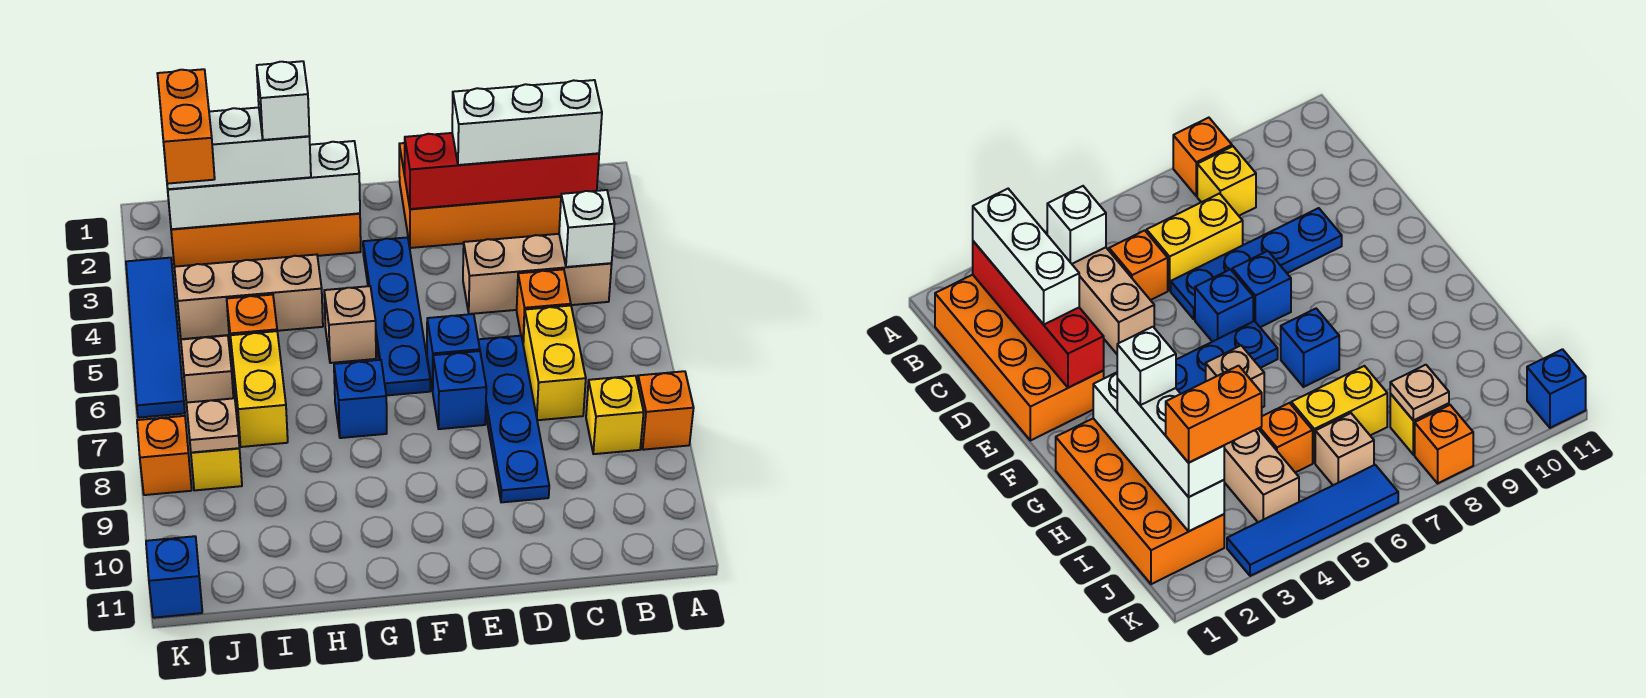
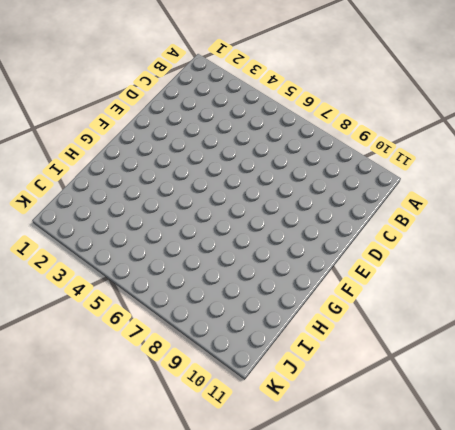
none -> orange brick A8 level 1
none -> orange brick B1:E2 level 1
none -> tan brick B4:D4 level 1

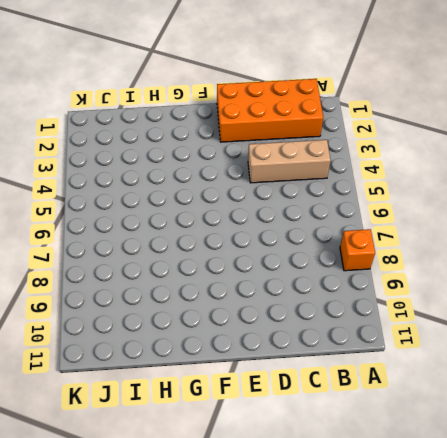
none -> yellow brick B8 level 1
none -> orange brick C5 level 1
none -> yellow brick C6:C7 level 1

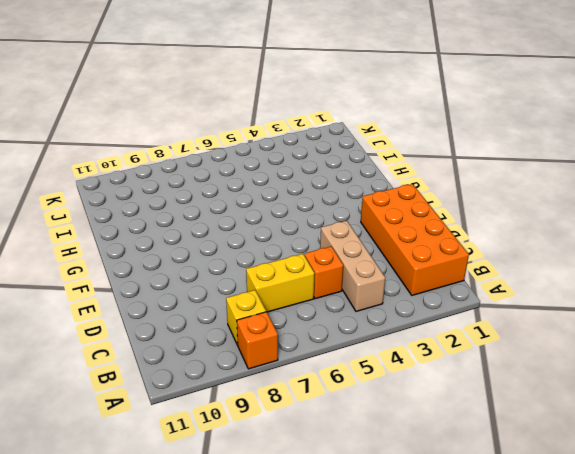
none -> blue plate D6:D9 level 1
none -> blue brick E6 level 1
none -> blue brick E7 level 1

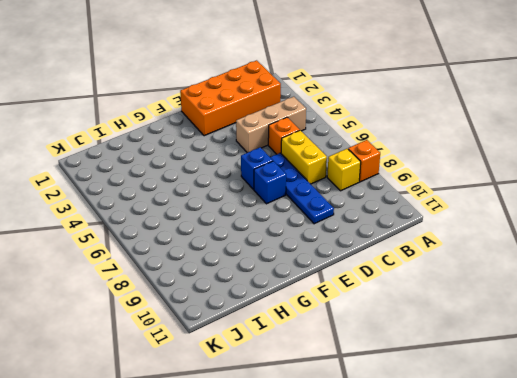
none -> blue plate F3:F6 level 1
none -> orange brick G1:J2 level 1
none -> tan brick G5 level 1

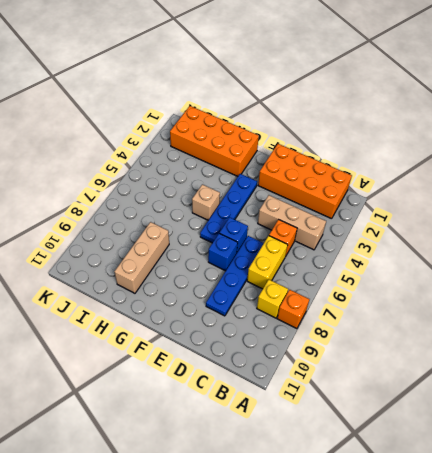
tan brick H8:H10 level 1 -> tan brick H4:J4 level 1
none -> blue brick G7 level 1
none -> orange brick I5 level 1
none -> yellow brick I6:I7 level 1

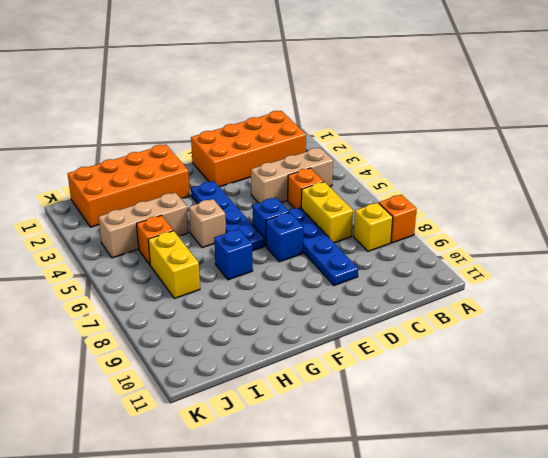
none -> tan brick J6 level 1
none -> yellow brick J8 level 1
none -> blue tile K3:K6 level 1

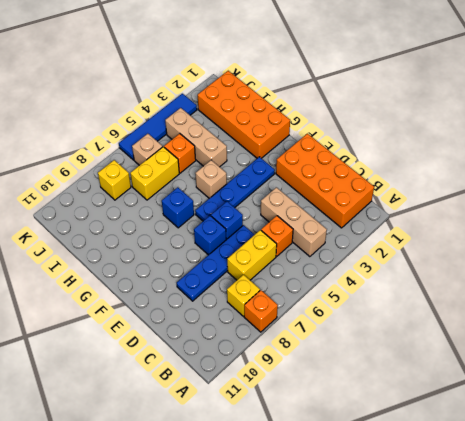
none -> orange brick K8 level 1
none -> blue brick K11 level 1
none -> red brick B2:E2 level 2

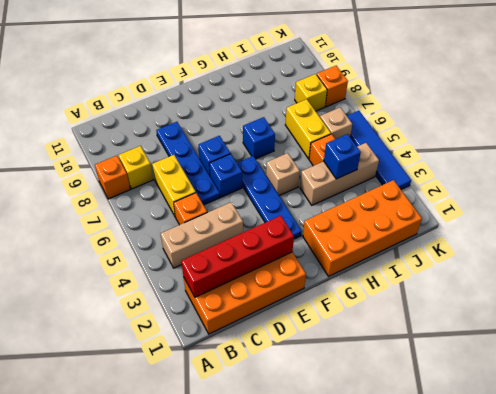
blue brick I4 level 2 -> blue brick K11 level 1
none -> white brick B4 level 2
none -> white brick G2:J2 level 2
none -> tan plate J8 level 2

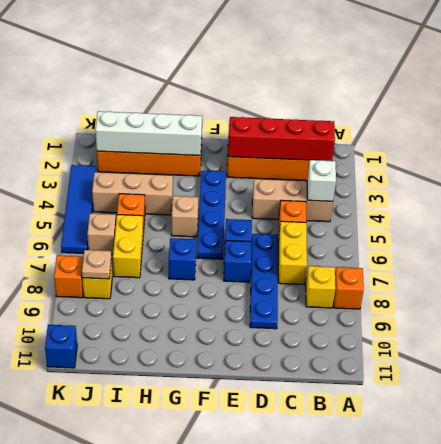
none -> white brick B2:D2 level 3
none -> white brick H2:J2 level 3
none -> white brick H2 level 4

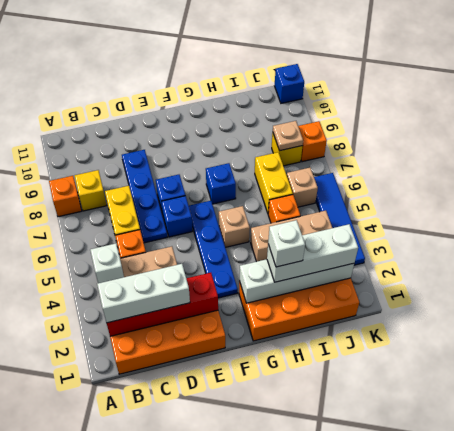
none -> orange brick J2:J3 level 4

